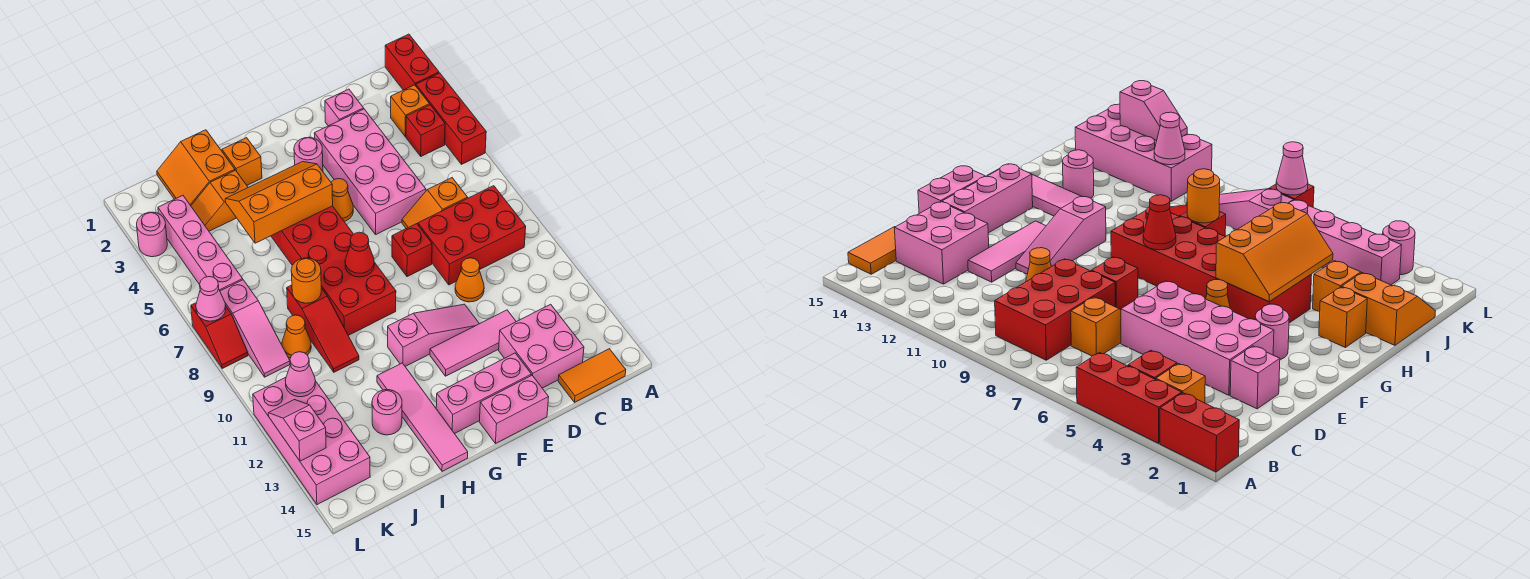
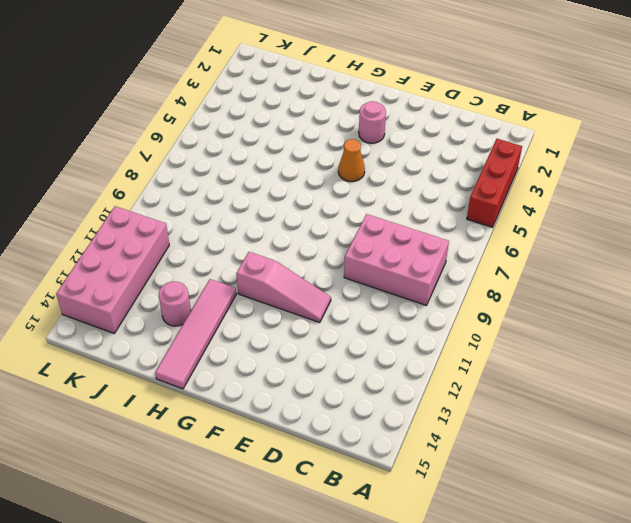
pink brick B8:D9 level 1 -> red brick B8:D9 level 1
none -> red brick A1:A2 level 1
none -> orange brick B3 level 1
none -> red brick B4 level 1
none -> orange tile B15:C15 level 1

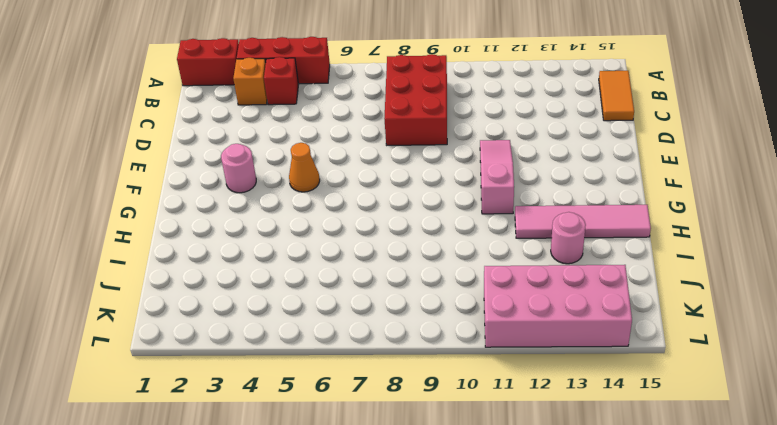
none -> orange slope C7:D7 level 1 top C
none -> pink brick C13:D14 level 1
none -> pink brick D2 level 1
none -> pink brick D3:E6 level 1

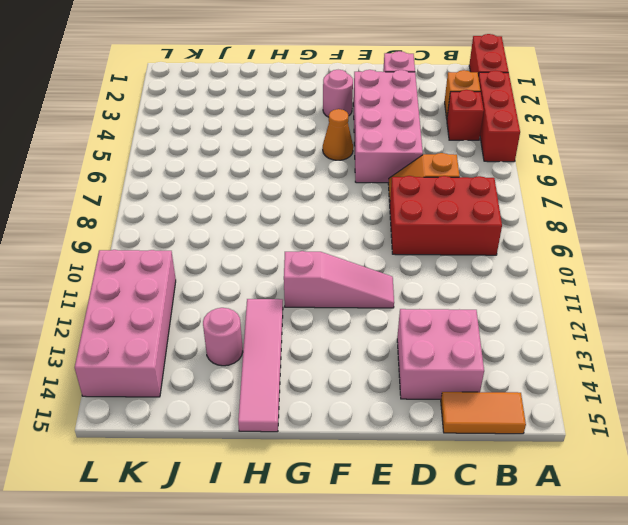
none -> orange cone D10 level 1
none -> pink tile D12:F12 level 1
none -> red brick E8 level 1
none -> pink brick E14:G14 level 1

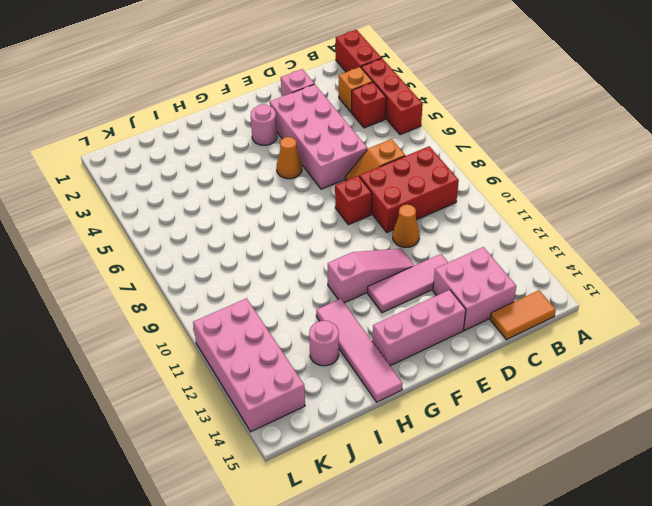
none -> pink brick E15:F15 level 1
none -> red brick G4:H9 level 1
none -> orange brick H2 level 1
none -> orange slope I1:J2 level 1 top I

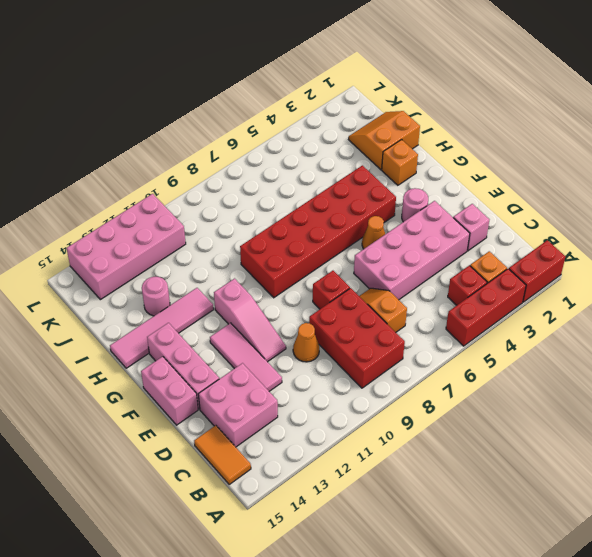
none -> orange slope I3:J3 level 1 top I
none -> red slope I8:I10 level 1 top 8
none -> orange cone J9 level 1
none -> pink brick K3:K6 level 1

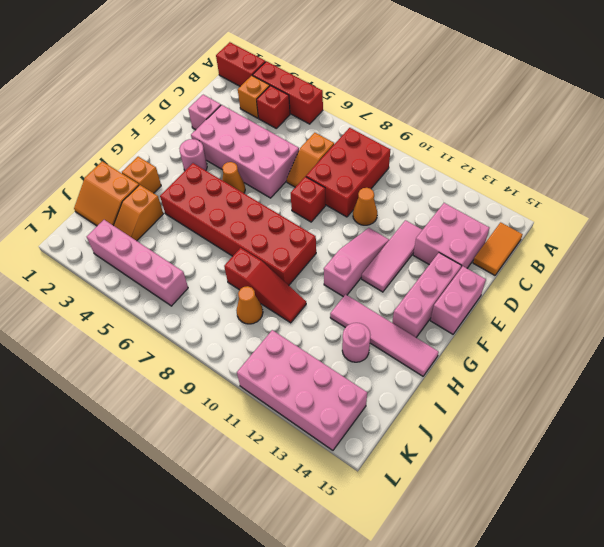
none -> pink slope K7:K9 level 1 top 7
none -> pink round brick L3 level 1
none -> red slope L7:L8 level 1 top 7
none -> orange slope G4:I5 level 2 top 5

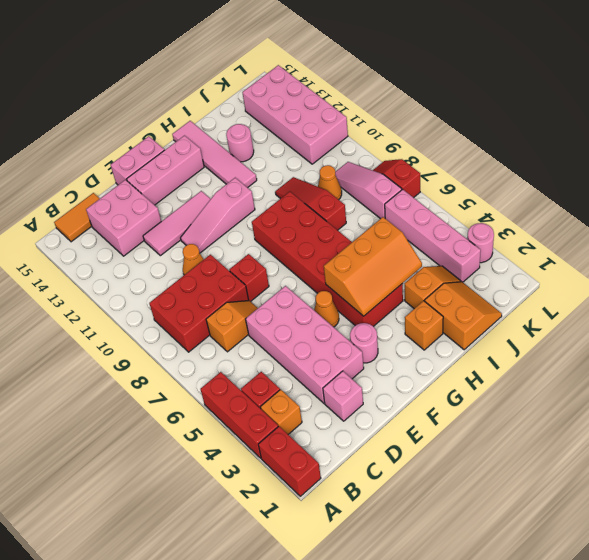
none -> red cone G8 level 2
none -> orange round brick I8 level 2
none -> pink cone K11 level 2
none -> pink cone L7 level 2

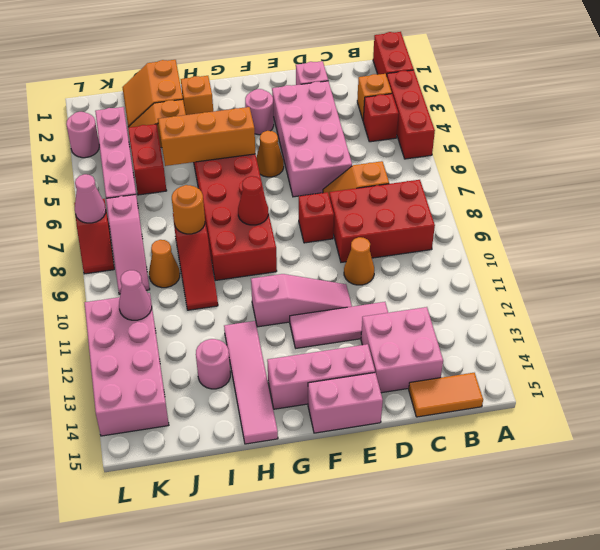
red brick J4:J5 level 1 -> none
none -> pink slope L12:L13 level 2 top 13

